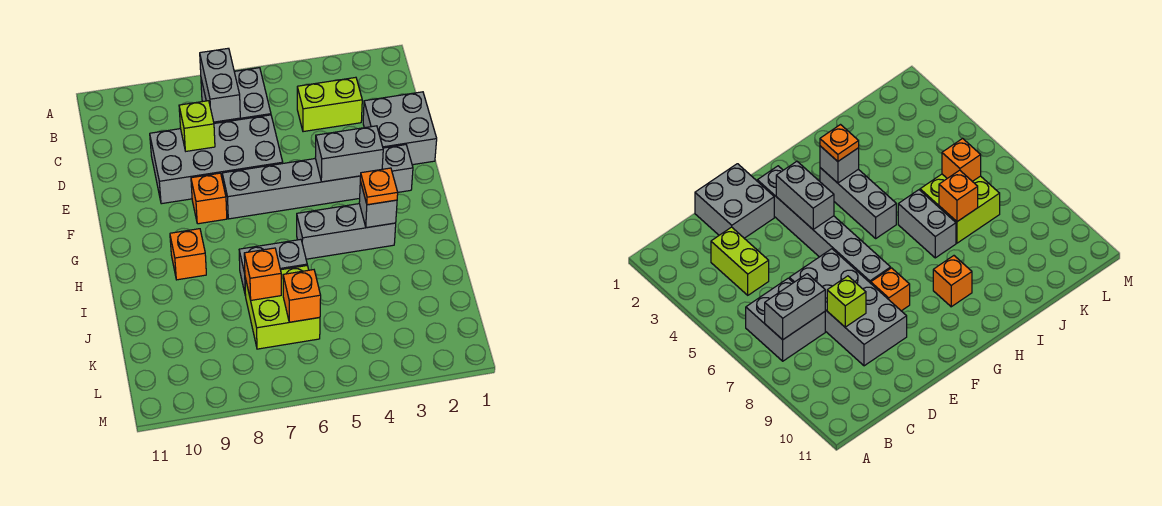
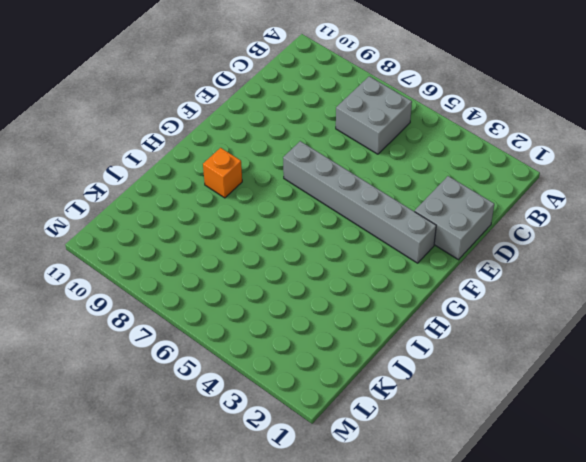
none -> lime brick C3:C4 level 1
none -> grey brick D6:E9 level 1
none -> orange brick F8 level 1

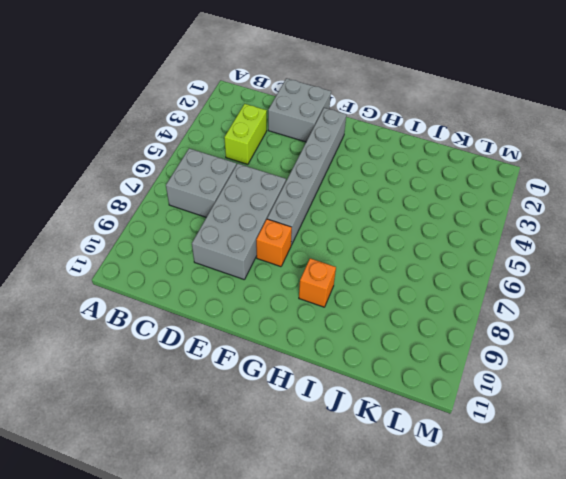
none -> grey brick H3:H5 level 1
none -> grey brick I6:I7 level 1
none -> lime brick J6:K7 level 1

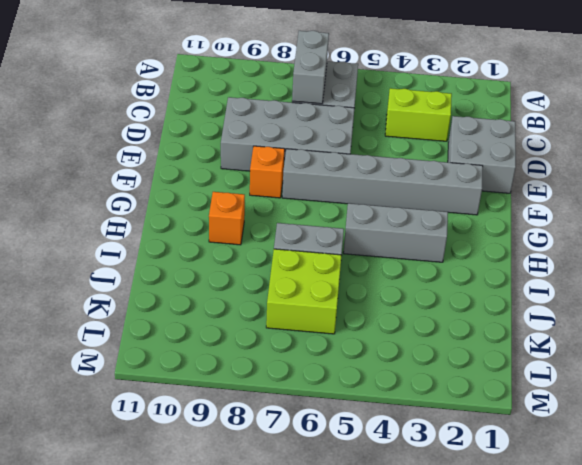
none -> lime brick D8 level 2
none -> grey brick F3:F4 level 2
none -> grey brick H3 level 2

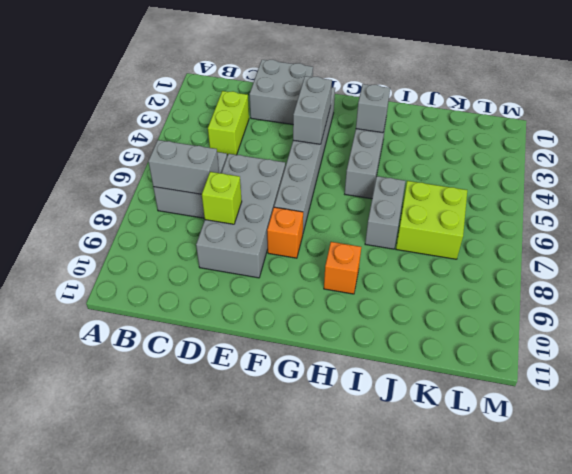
none -> orange brick J7 level 2
none -> orange brick K6 level 2
none -> orange plate H3 level 3

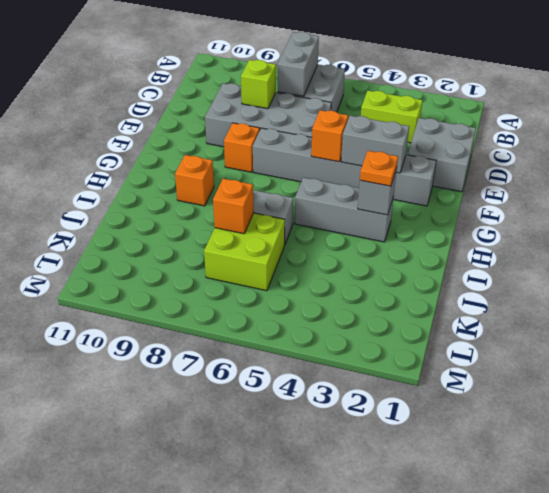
orange brick F5 level 2 -> orange brick K6 level 2

